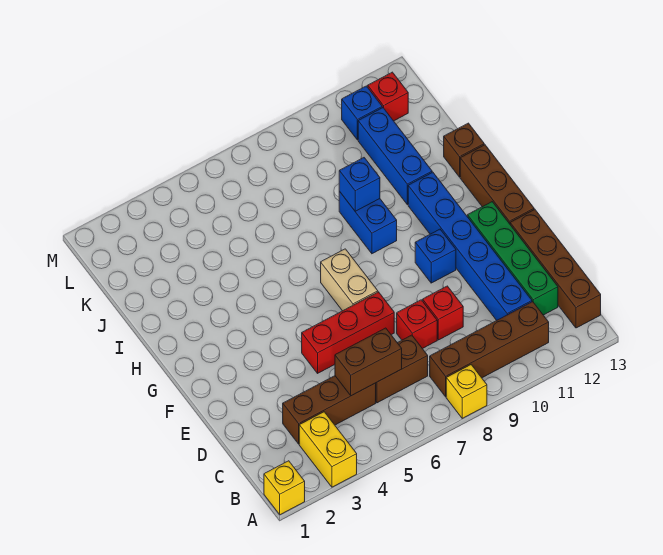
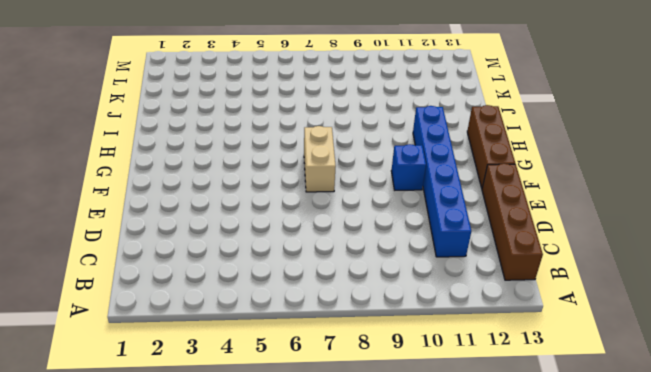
none -> yellow brick A1 level 1
none -> yellow brick A3:B3 level 1
none -> yellow brick A8 level 1

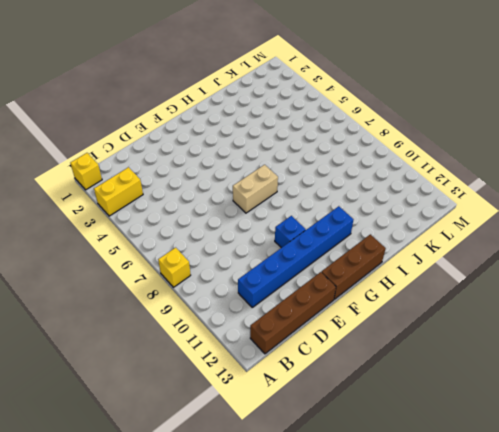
none -> brown brick B8:B11 level 1
none -> brown brick C3:C5 level 1
none -> brown brick C6:C7 level 1

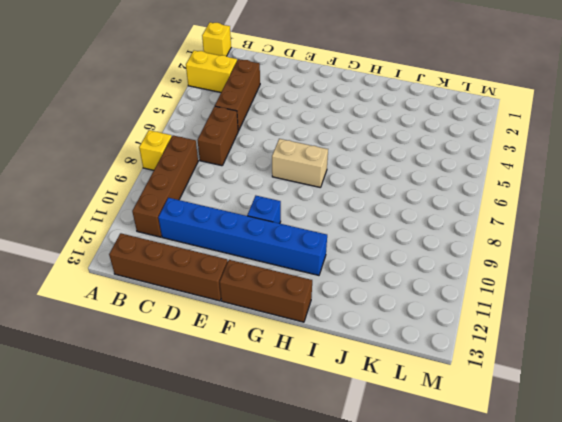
none -> green brick C12:F12 level 1
none -> red brick D8 level 1
none -> red brick D9 level 1

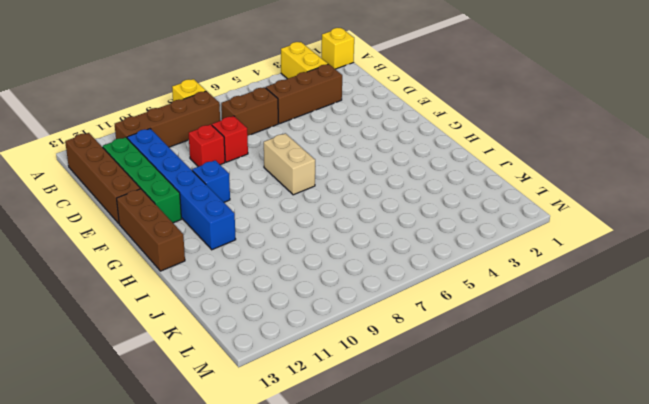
none -> red brick E5:E7 level 1
none -> blue brick H9:I9 level 1
none -> blue brick I11:K11 level 1

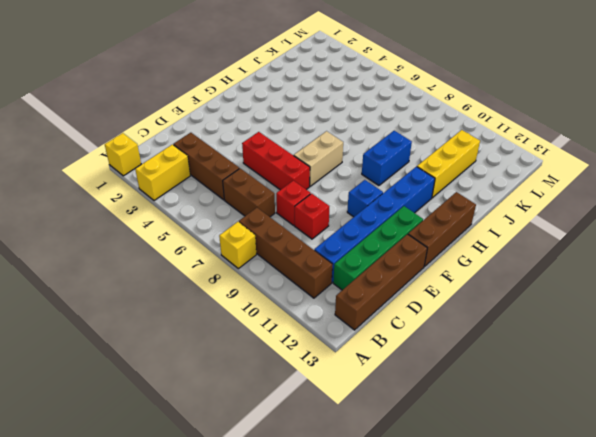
yellow brick I11:K11 level 1 -> blue brick I11:K11 level 1
none -> brown brick I13 level 1
none -> blue brick L11 level 1
none -> red brick L12 level 1

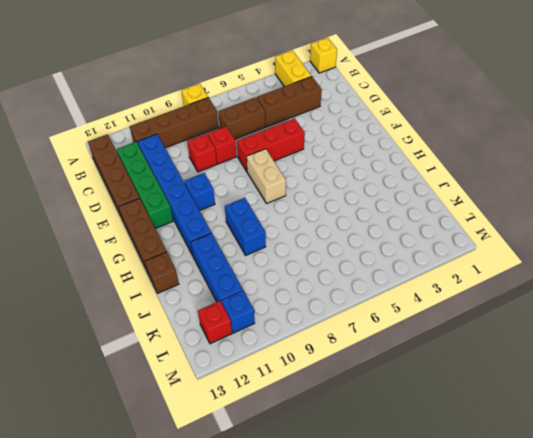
none -> brown brick C5:C6 level 2
none -> blue brick I9 level 2

